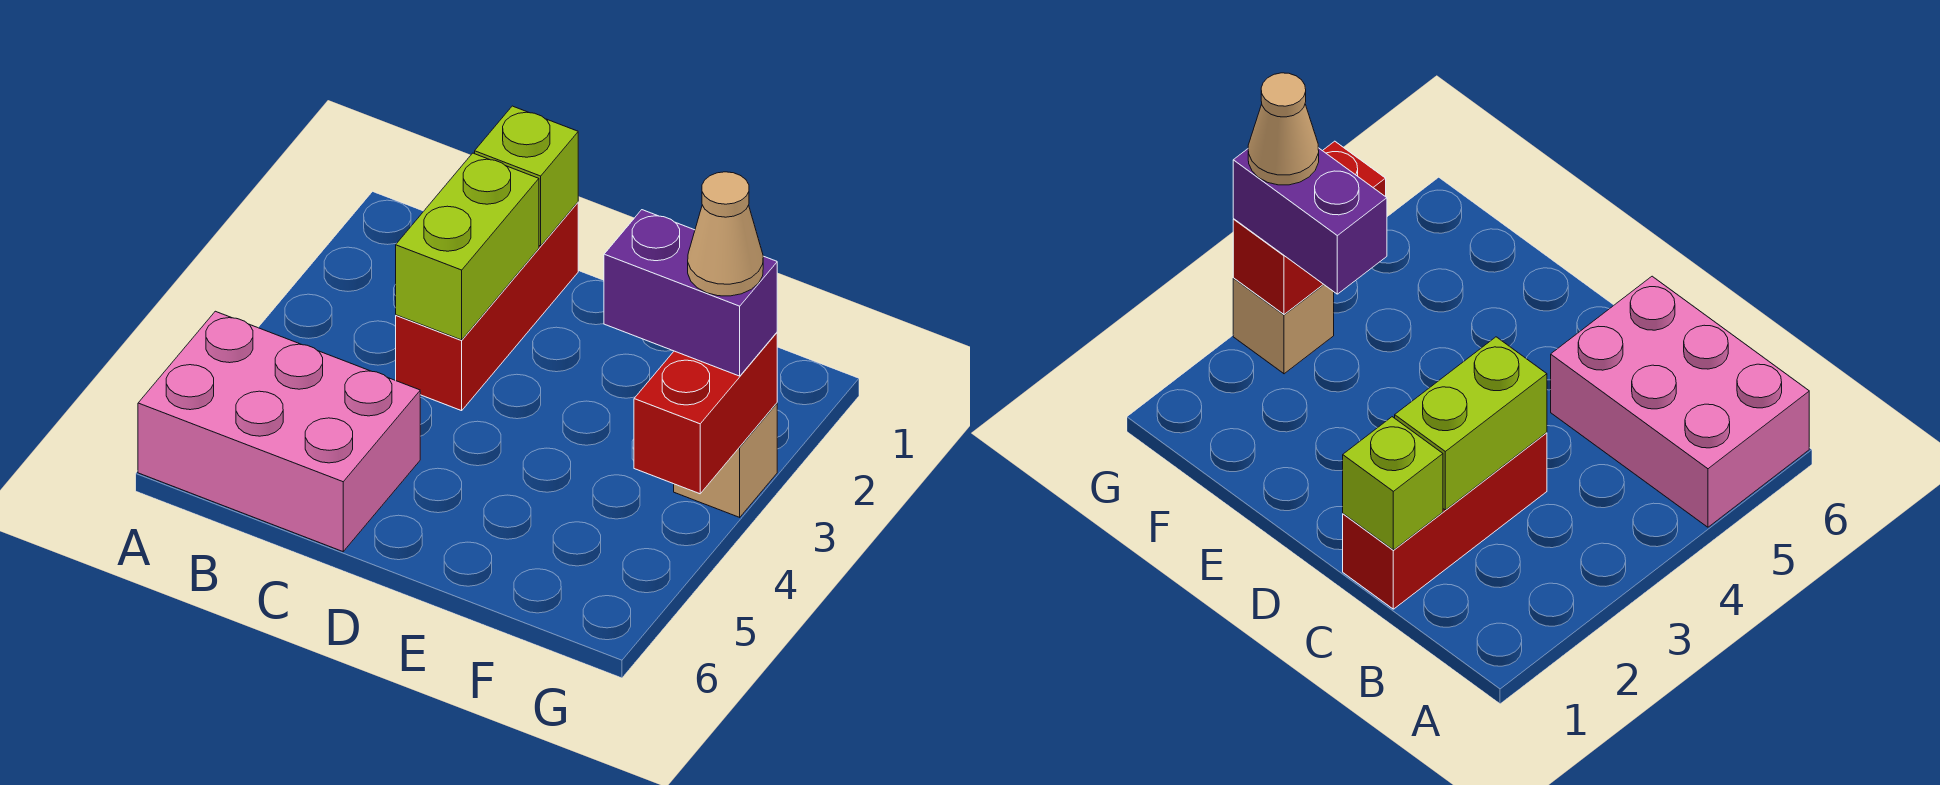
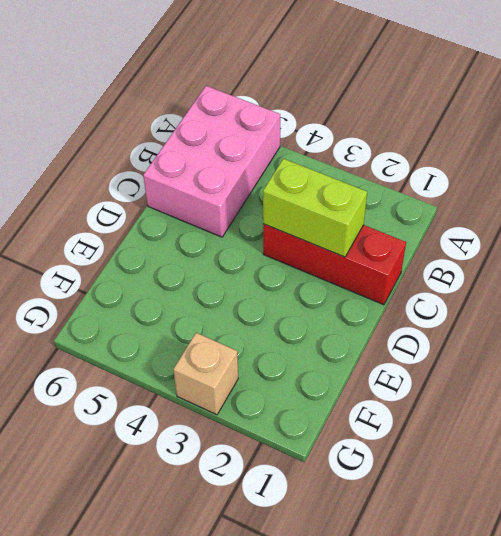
none -> lime brick C1 level 2
none -> red brick G3:G4 level 2

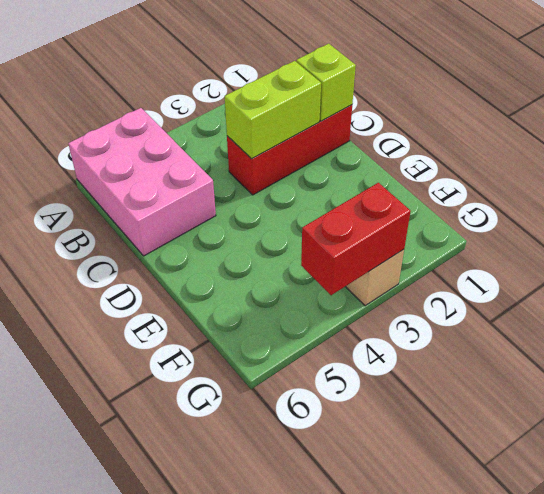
none -> purple brick F3:G3 level 3
none -> tan cone G3 level 4

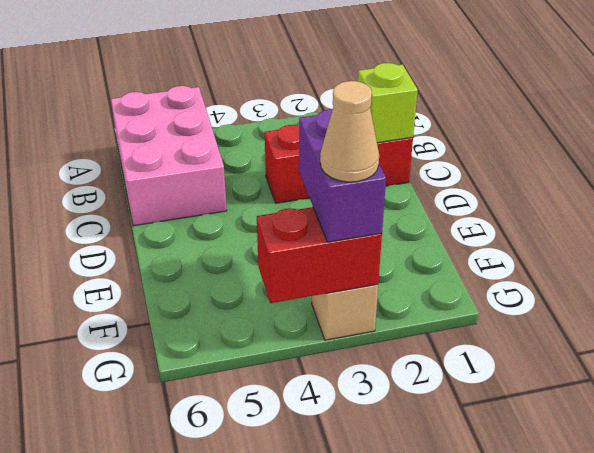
none -> lime brick C2:C3 level 2

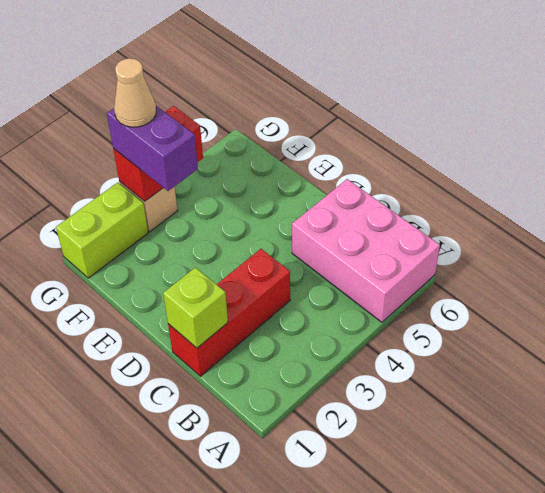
lime brick G1:G2 level 1 -> lime brick C2:C3 level 2

